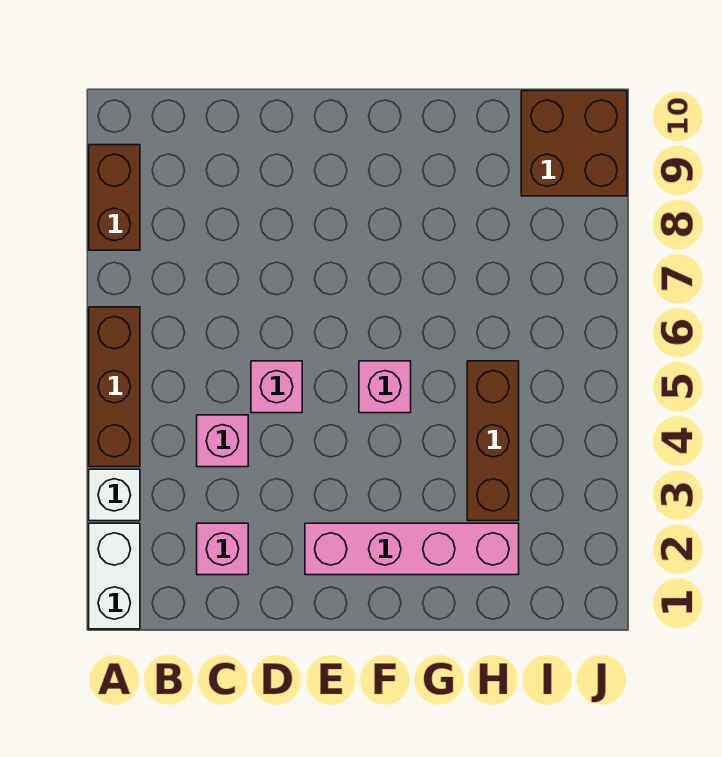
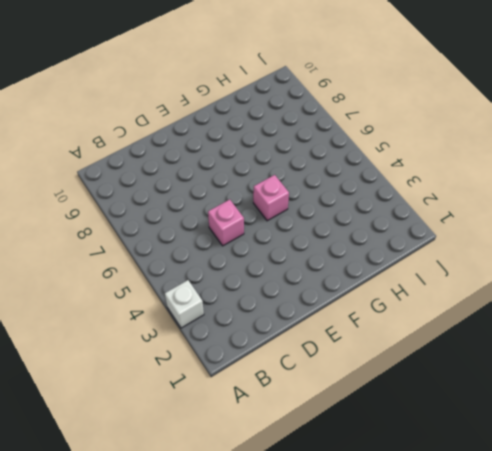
none -> white brick A1:A2 level 1
none -> brown brick A4:A6 level 1

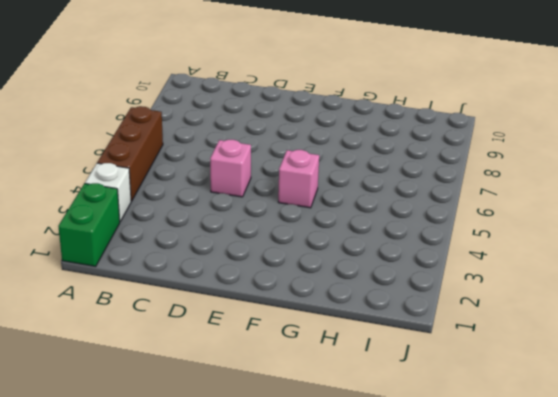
green brick A1:A2 level 1 -> white brick A1:A2 level 1
none -> brown brick A8:A9 level 1
none -> pink brick C2 level 1

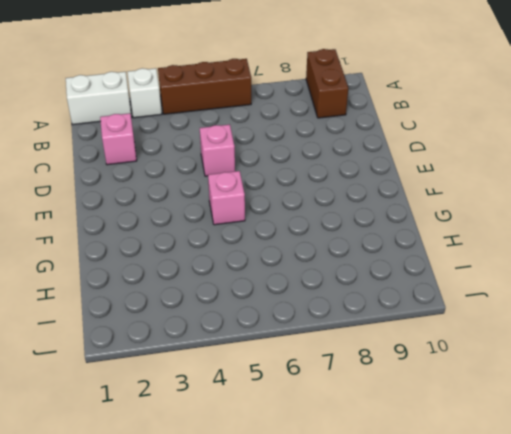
brown brick A9:B9 level 1 -> brown brick A8:A9 level 1
none -> pink brick C4 level 1
none -> pink brick E2:H2 level 1

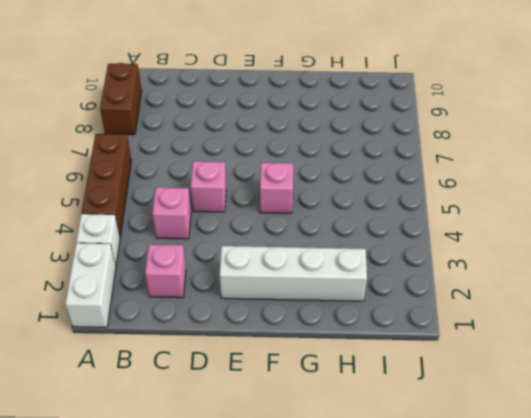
white brick E2:H2 level 1 -> pink brick E2:H2 level 1
none -> brown brick H3:H5 level 1
none -> brown brick I9:J10 level 1

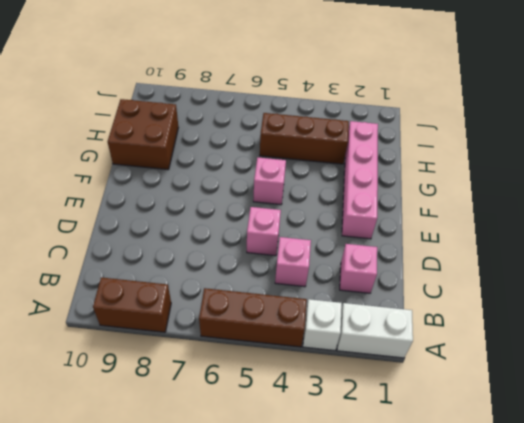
brown brick G9:H10 level 1 -> brown brick I9:J10 level 1

